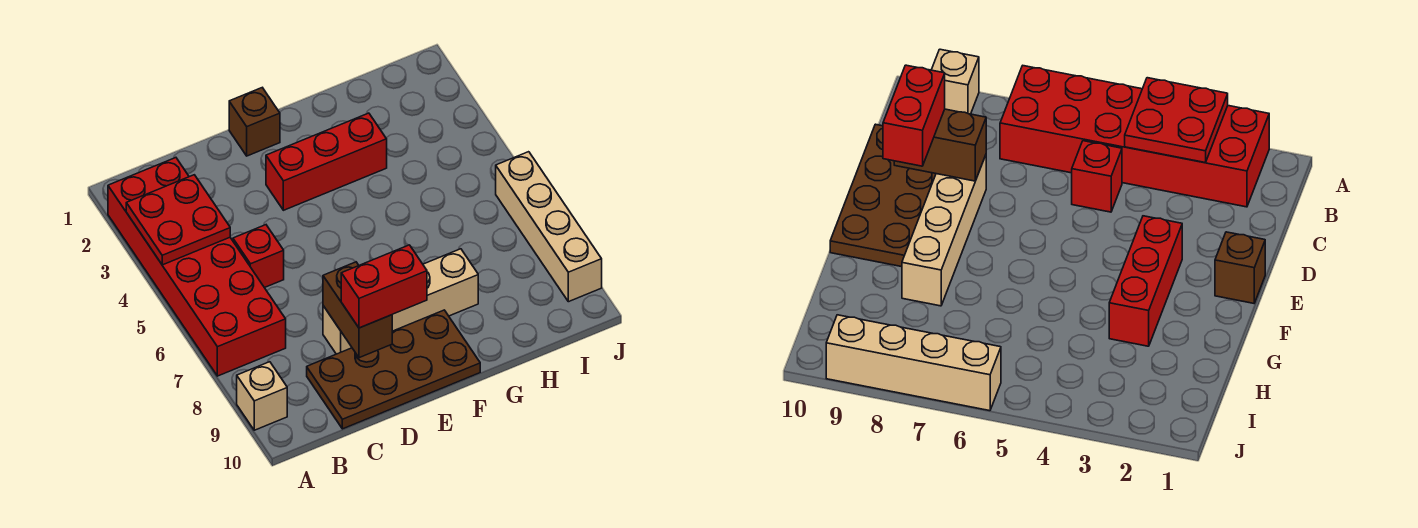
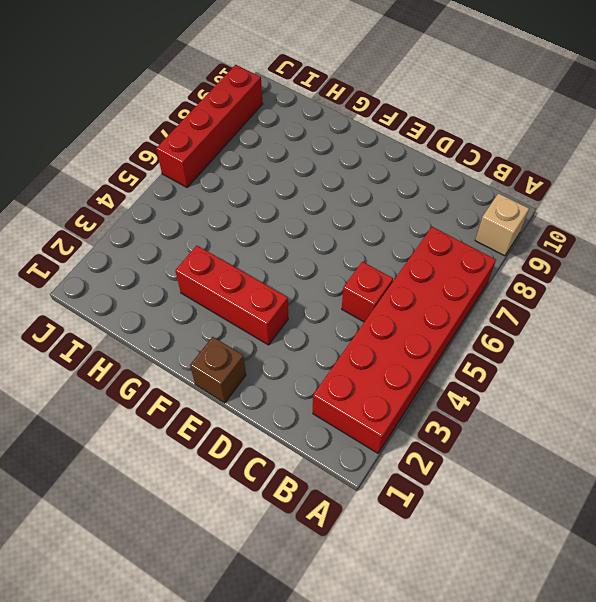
red brick J6:J9 level 1 -> tan brick J6:J9 level 1
none -> brown plate C9:F10 level 1
none -> tan brick D8:G8 level 1

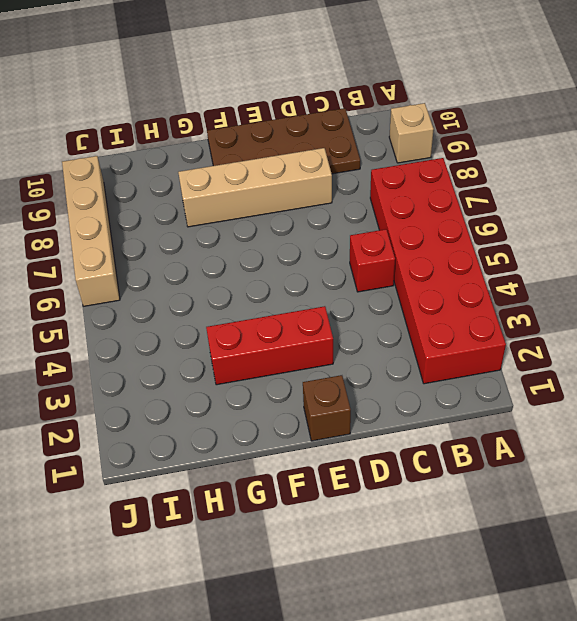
none -> red plate A3:B4 level 2
none -> brown brick D8:D9 level 2

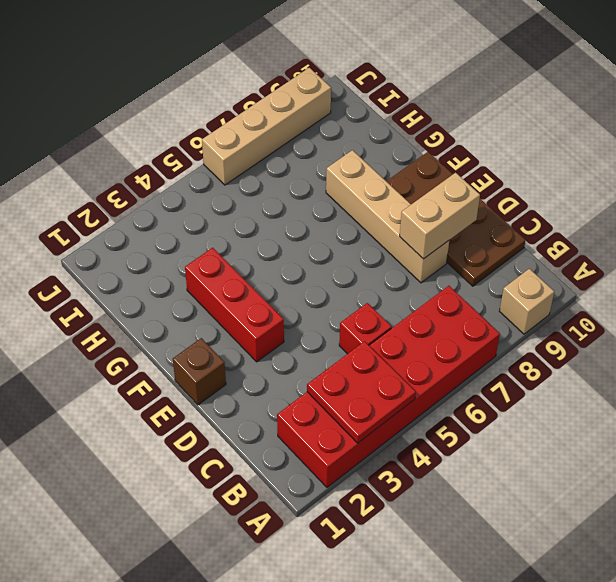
tan brick D8:D9 level 2 -> brown brick D8:D9 level 2
none -> red brick D9:E9 level 3

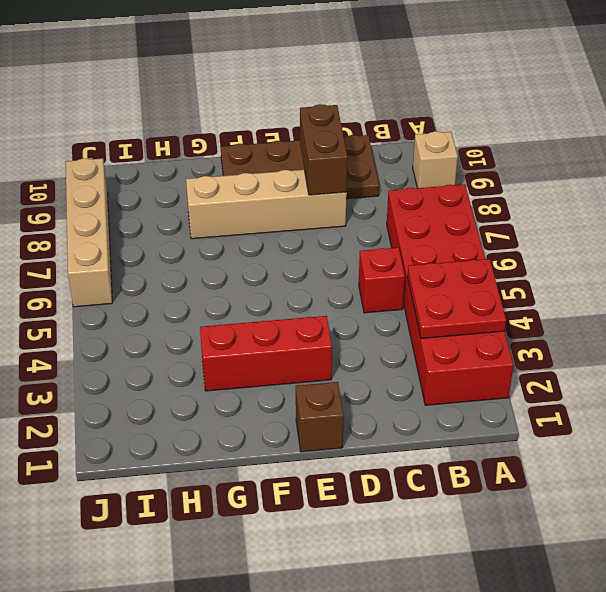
none -> red brick D9:E9 level 3

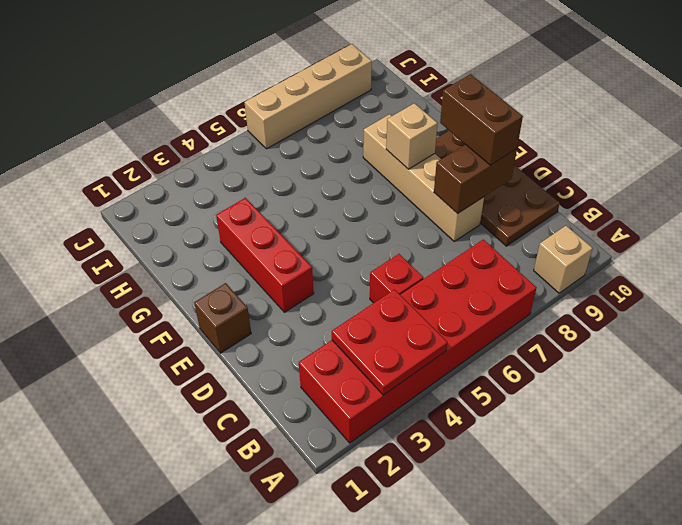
brown brick D9:E9 level 3 -> red brick D9:E9 level 3
tan brick F8 level 2 -> none

